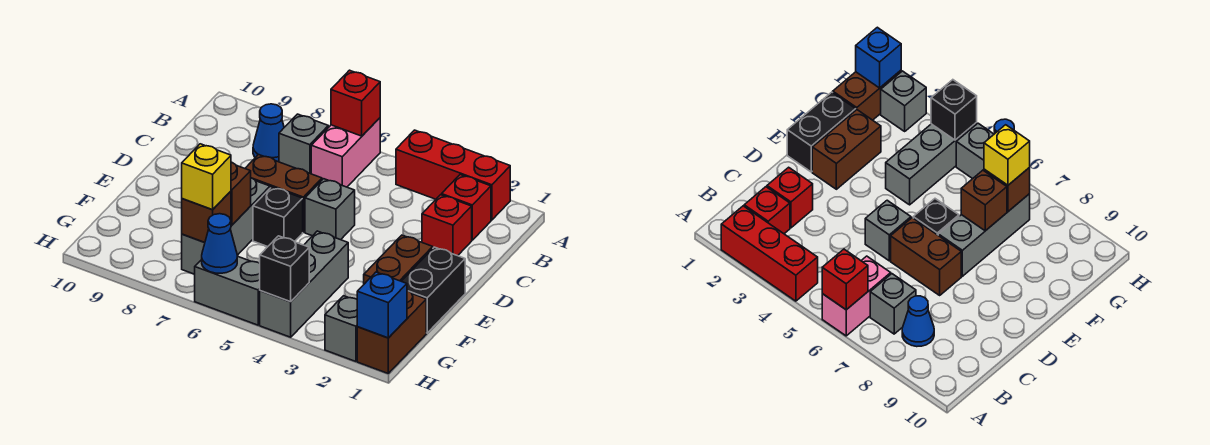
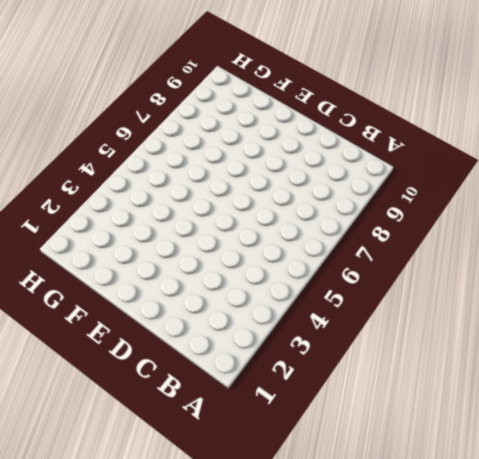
none -> red brick A2:A4 level 1
none -> pink brick A6:B6 level 1
none -> red brick B2 level 1

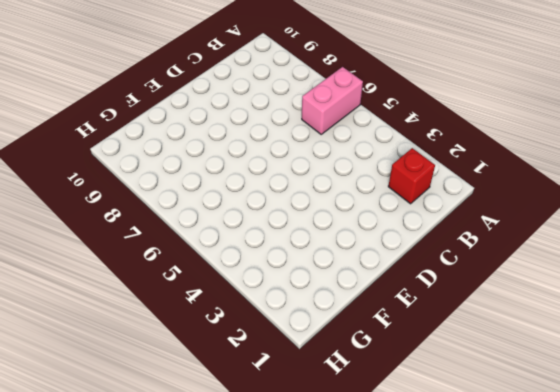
none -> red brick A2:A4 level 1
none -> grey brick B7 level 1
none -> blue cone B8 level 1

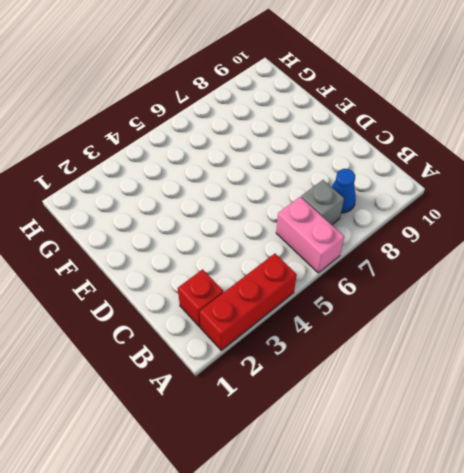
none -> red brick C2 level 1
none -> grey brick D5 level 1
none -> brown brick D6:D7 level 1

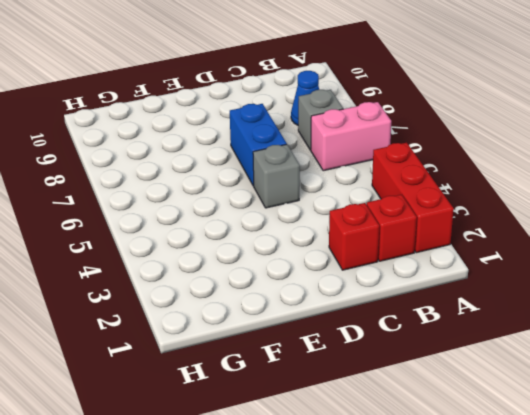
blue brick D6:D7 level 1 -> brown brick D6:D7 level 1
none -> black brick E1:F1 level 1
none -> brown brick E2:F2 level 1
none -> black brick E6 level 1

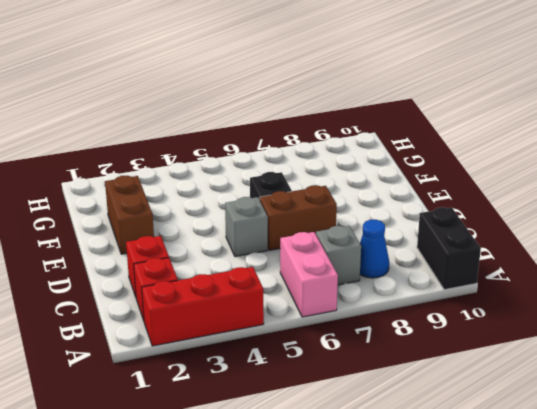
black brick A10:B10 level 1 -> black brick E1:F1 level 1
none -> grey brick E7:G7 level 1
none -> grey brick F4:H4 level 1
none -> brown brick G1:H1 level 1

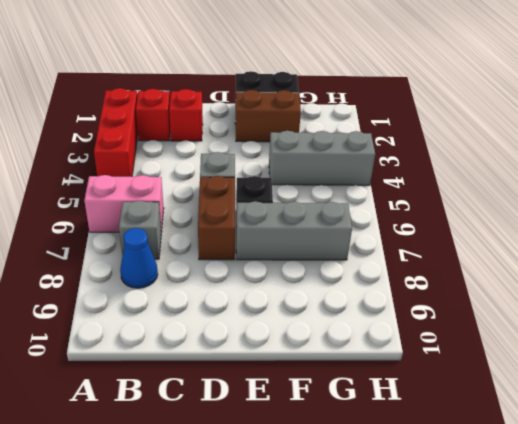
none -> brown brick G1:H1 level 1
none -> grey brick H2 level 1
none -> grey brick H5:H6 level 1

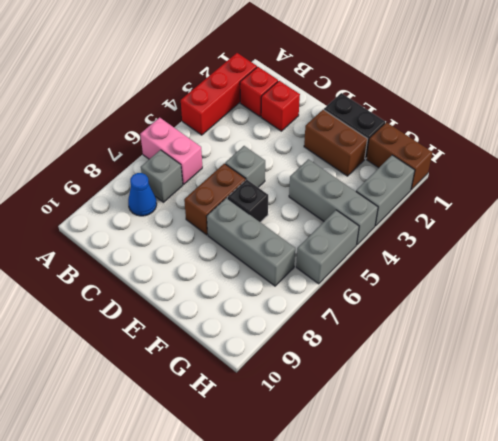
grey brick H2:H3 level 1 -> grey brick H2 level 1
none -> red brick A6 level 2
none -> brown brick F7 level 2
none -> brown brick G7 level 2

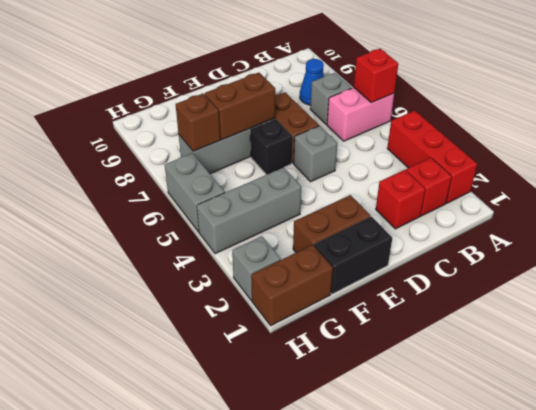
brown brick E7:F7 level 2 -> brown brick F7 level 2
none -> blue brick H1 level 2
none -> black brick H4 level 2
none -> blue cone H6 level 2

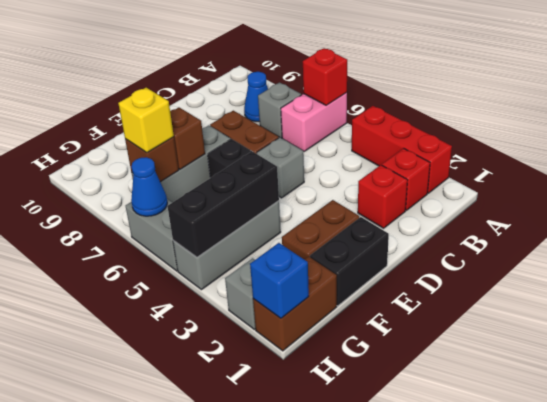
black brick F4:H4 level 2 -> black brick H4 level 2

